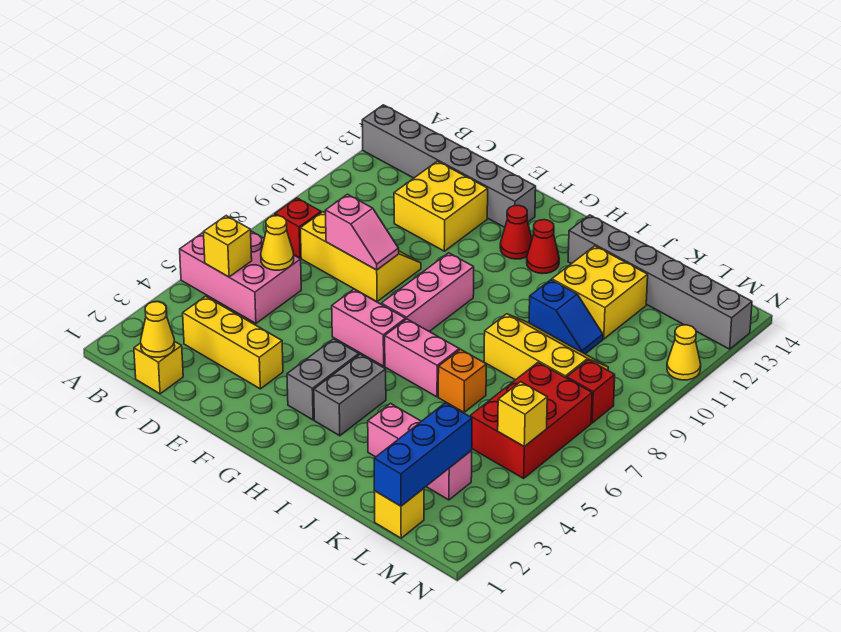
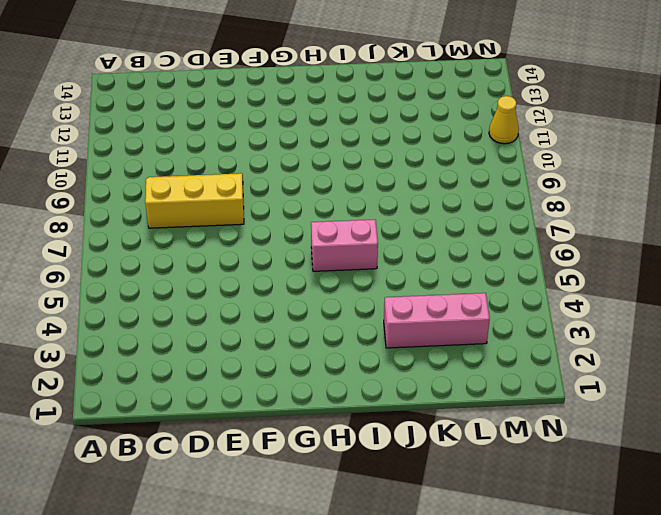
none -> pink brick A5:C6 level 1
none -> grey brick A13:F13 level 1
none -> red brick B8 level 1
none -> yellow brick C1 level 1

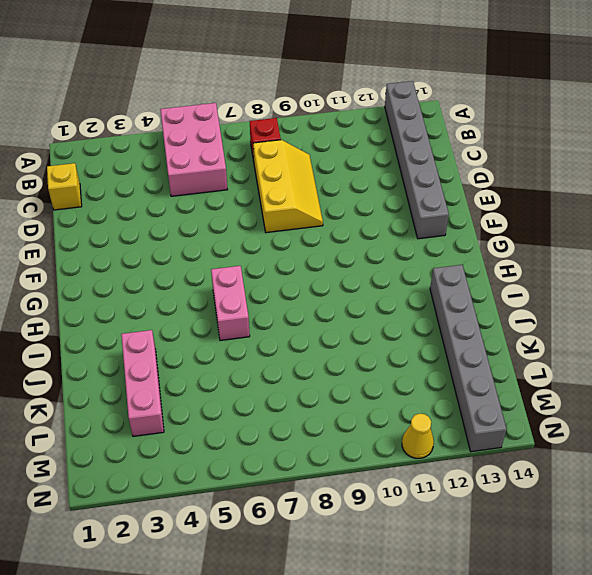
none -> yellow brick C3:E3 level 1
none -> yellow brick D11:E12 level 1
none -> pink brick F6:G6 level 1
none -> grey brick G3:G4 level 1

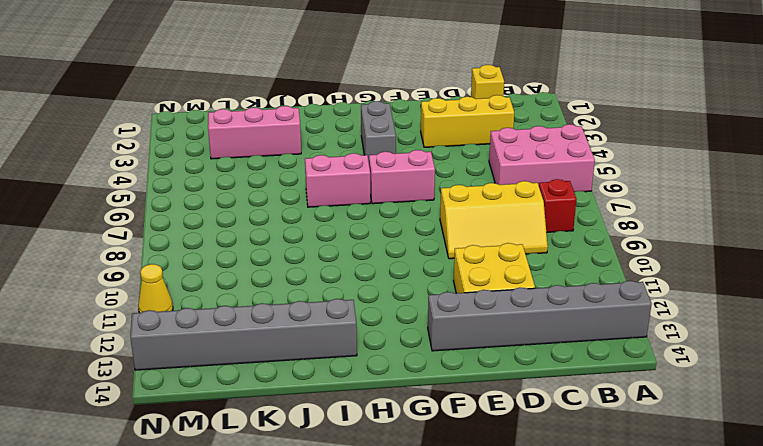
none -> pink brick G7:G9 level 1
none -> red cone G12 level 1
none -> grey brick H3:H4 level 1
none -> red cone H12 level 1

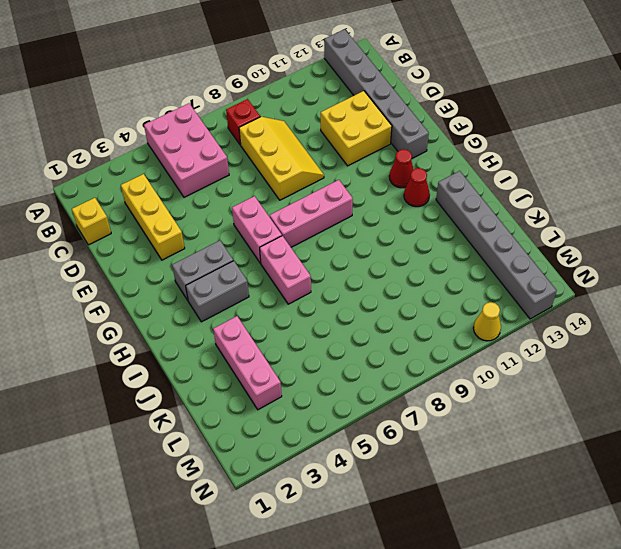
none -> orange brick J6 level 1
none -> yellow slope J8:L9 level 1 top 8
none -> blue slope J10:K10 level 1 top J
none -> yellow brick J11:K12 level 1

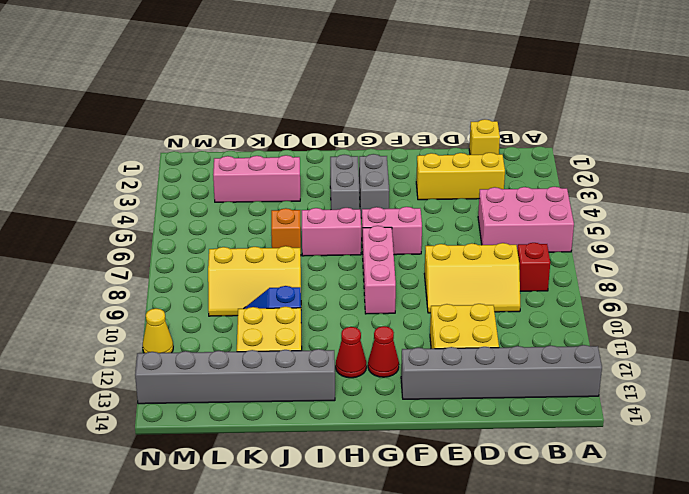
none -> yellow brick L1 level 1
none -> red brick L5:M7 level 1
none -> red brick M8 level 1
none -> yellow brick B5 level 2

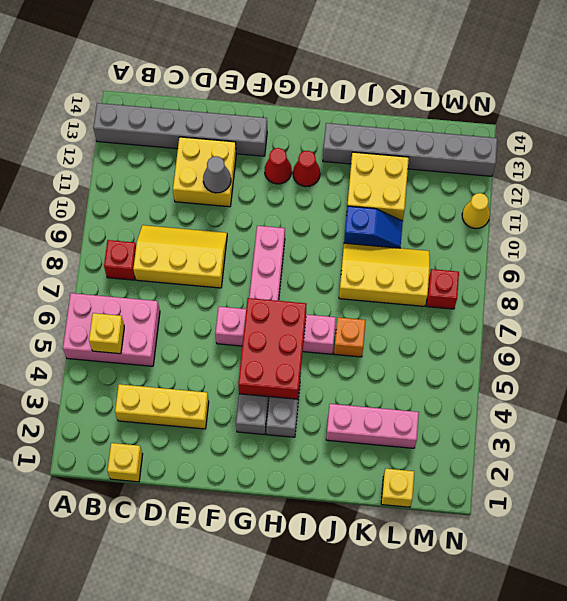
grey cone E11 level 2 -> none
red brick G4:H6 level 2 -> red brick L5:M7 level 1
none -> yellow cone C1 level 2
none -> yellow cone C6 level 2
none -> pink slope D8:E8 level 2 top D
none -> blue brick L1:L3 level 2

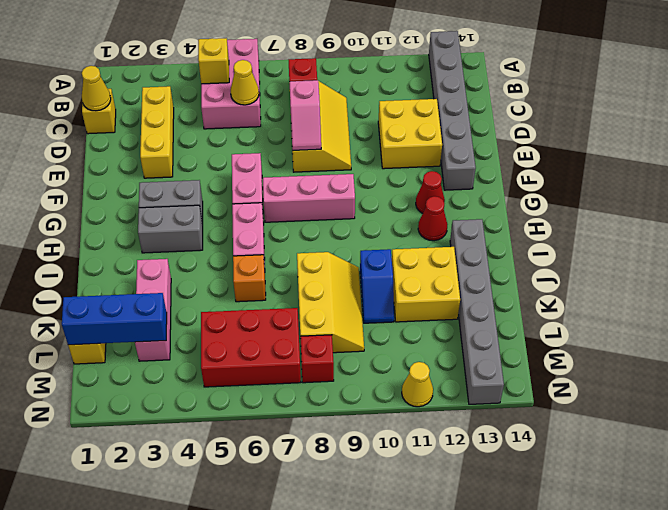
none -> yellow brick M5 level 2

